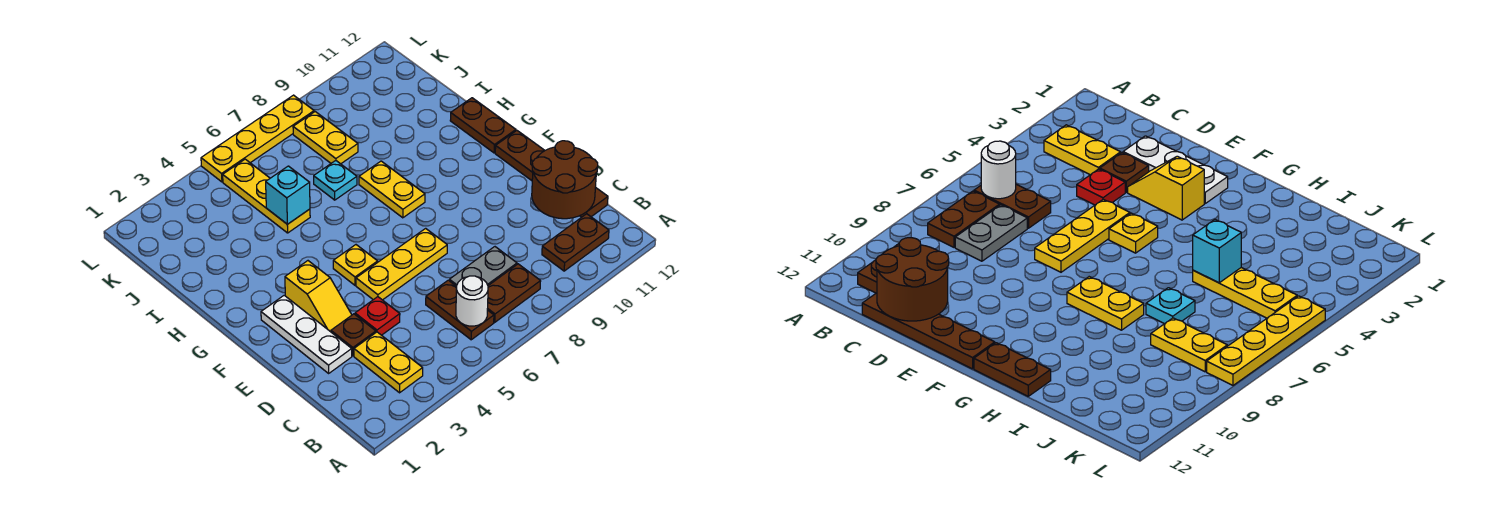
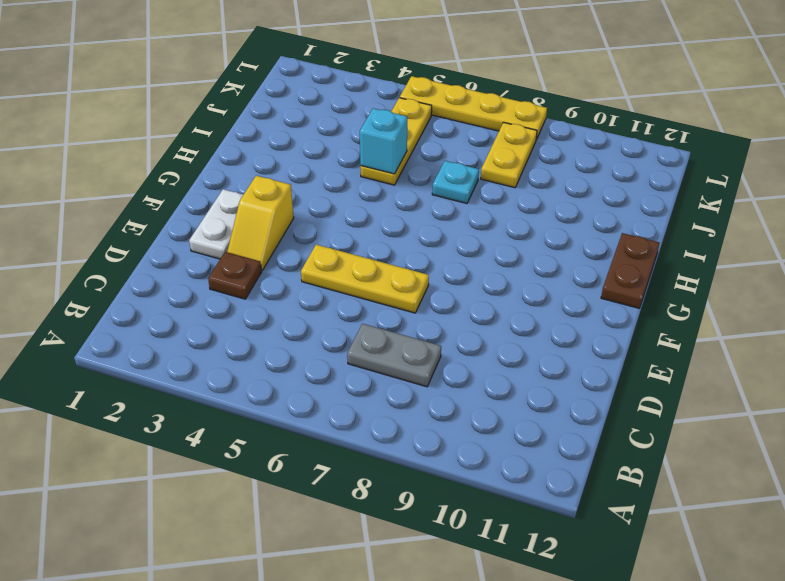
white plate E2:F2 level 1 -> white plate D2:F2 level 1
none -> yellow plate B3:C3 level 1
none -> brown plate B6:C6 level 1
none -> brown plate B7:B8 level 1

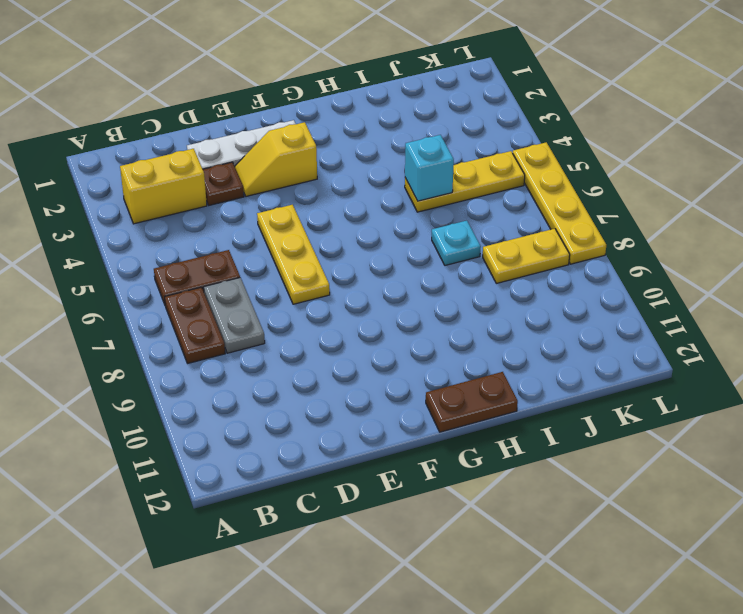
yellow brick B3:C3 level 1 -> yellow plate B3:C3 level 1
none -> brown plate B10:B11 level 1
none -> brown plate C12:F12 level 1
none -> red plate D4 level 1

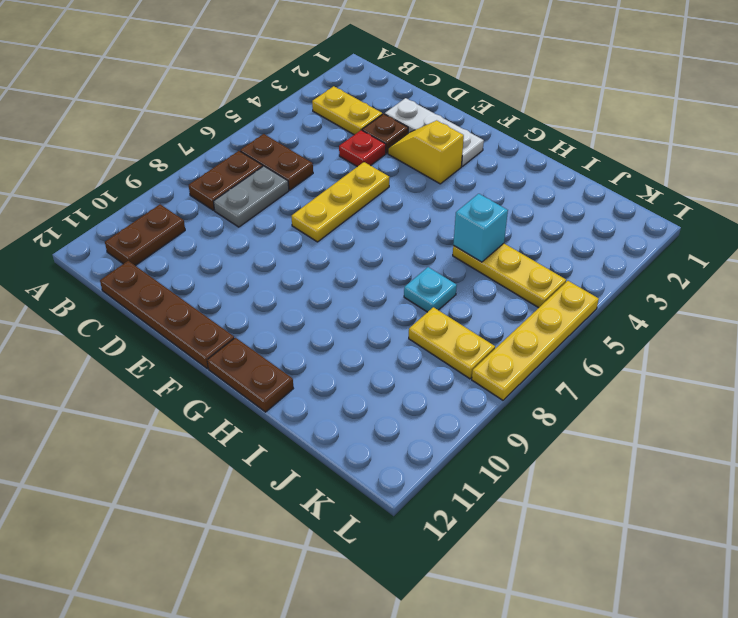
none -> yellow plate F5 level 1
none -> yellow plate G8:H8 level 1
none -> white round brick B6 level 2

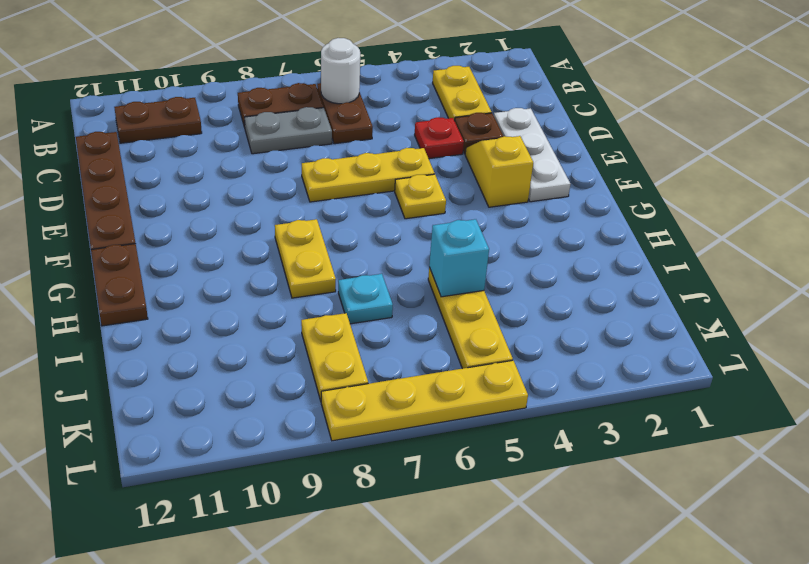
none -> brown round brick C11:D12 level 2

